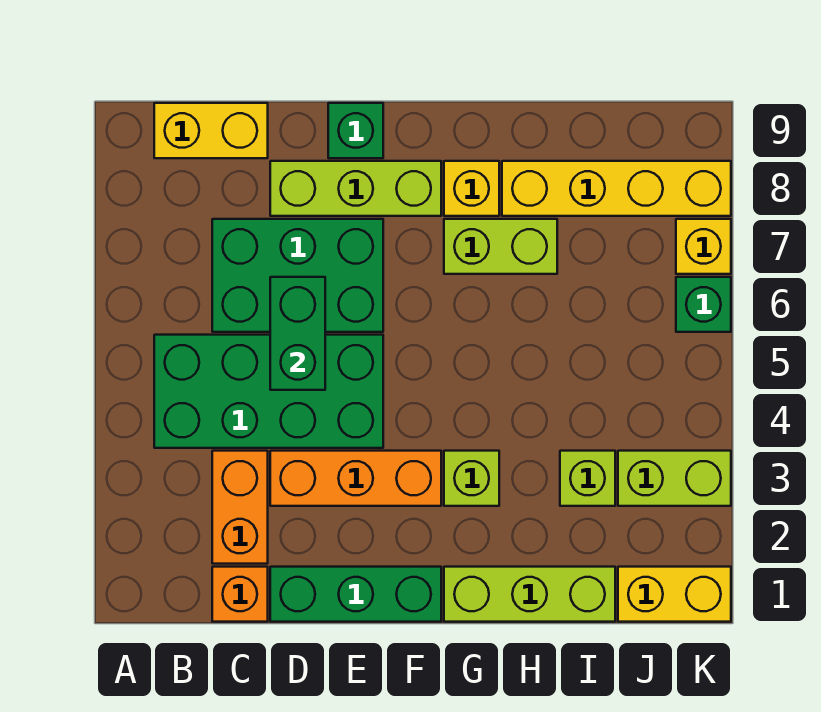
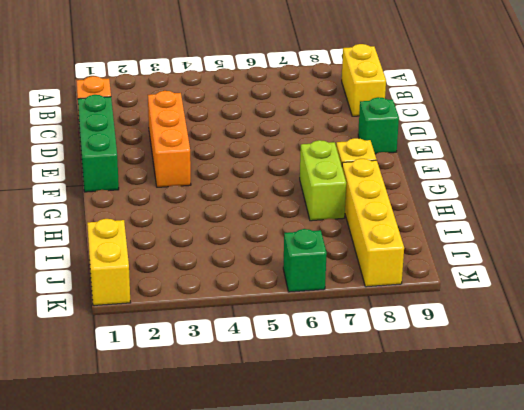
none -> green brick B4:E5 level 1
none -> orange brick C2:C3 level 1
none -> green brick C6:E7 level 1

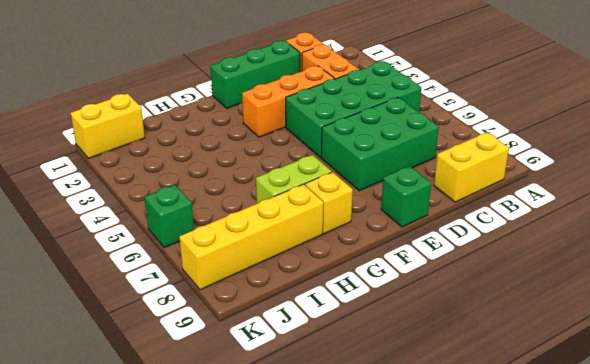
none -> lime brick D8:F8 level 1
none -> lime brick G1:I1 level 1
none -> lime brick G3 level 1

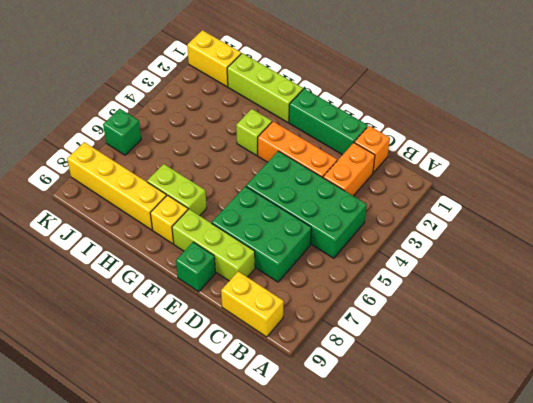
none -> lime brick I3 level 1
none -> lime brick J3:K3 level 1
none -> yellow brick K7 level 1

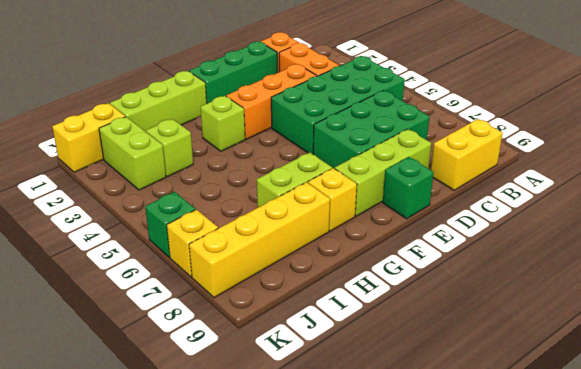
lime brick J2:J3 level 1 -> lime brick J3:K3 level 1
none -> green brick D5:D6 level 2

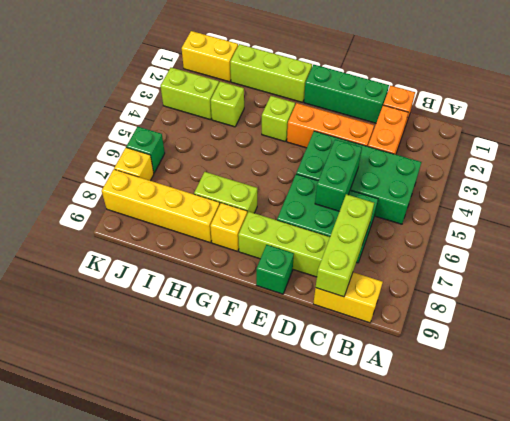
lime brick C7:C9 level 2 -> none

